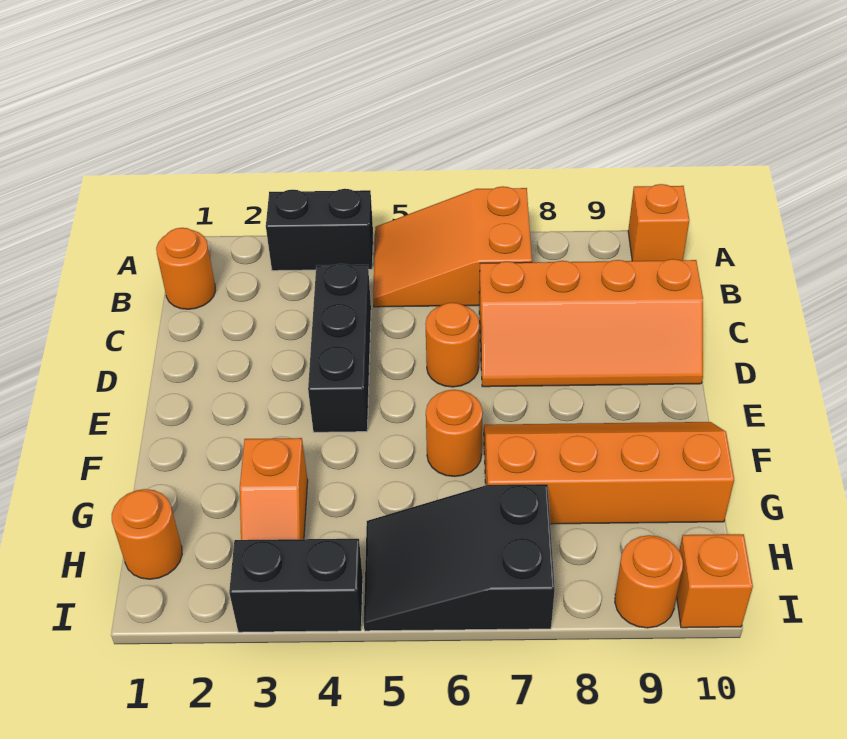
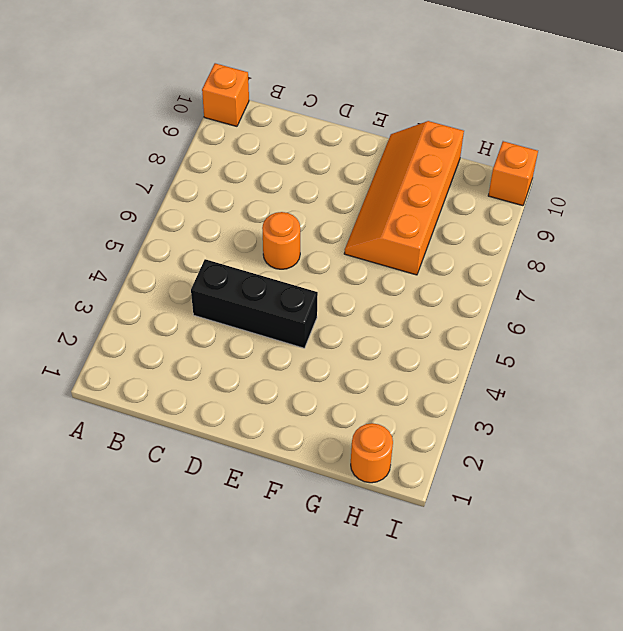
none -> black brick A3:A4 level 1
none -> orange slope A5:B7 level 1 top 7
none -> orange round brick B1 level 1

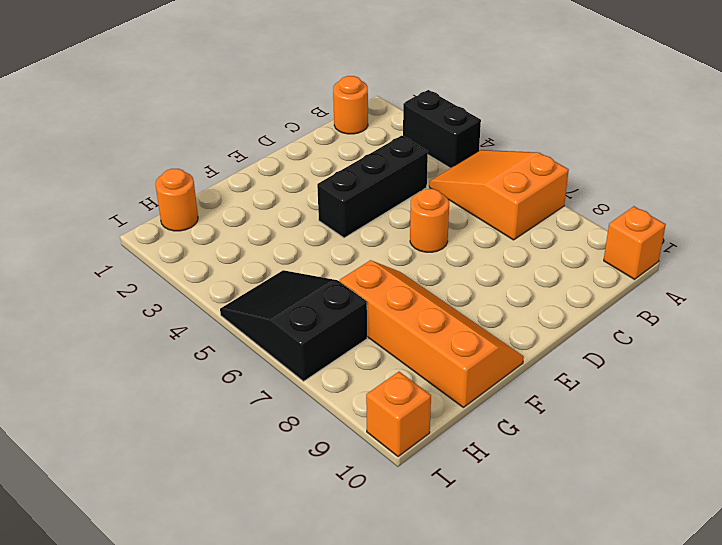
none -> orange slope C7:D10 level 1 top C
none -> orange round brick F6 level 1
none -> orange slope G3:H3 level 1 top G

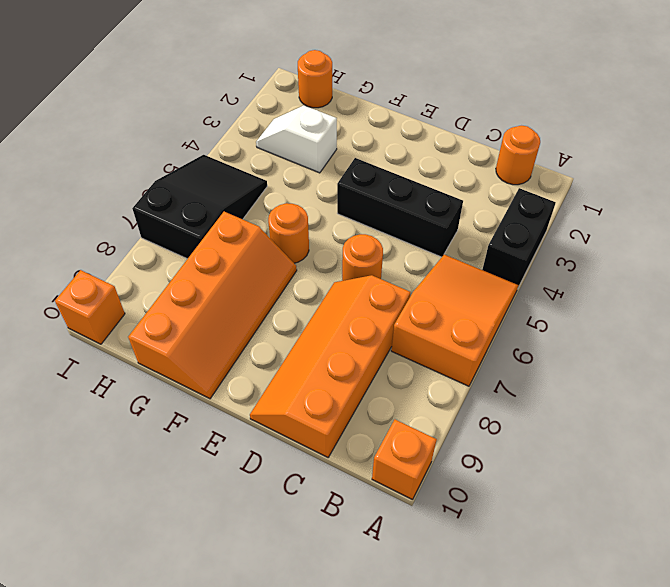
white slope G3:H3 level 1 top G -> orange slope G3:H3 level 1 top G
none -> black brick I3:I4 level 1
none -> orange round brick I9 level 1

